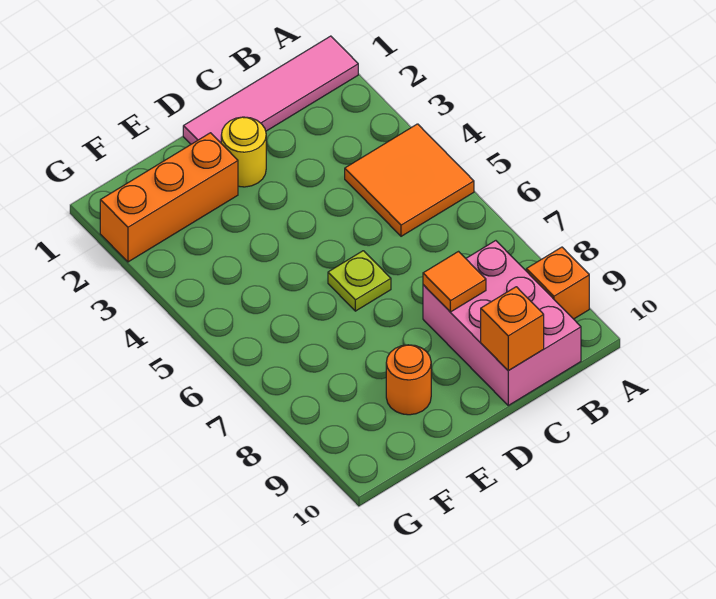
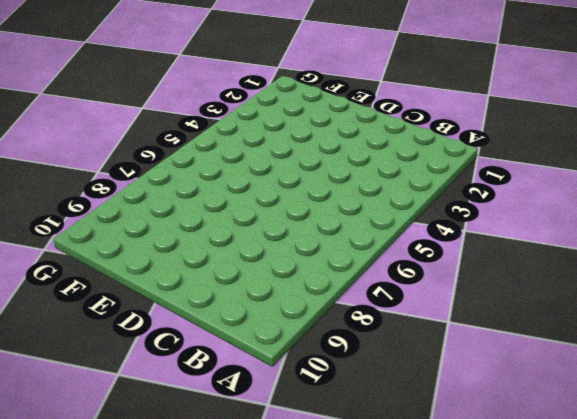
none -> pink tile A1:D1 level 1
none -> orange tile A4:B5 level 1

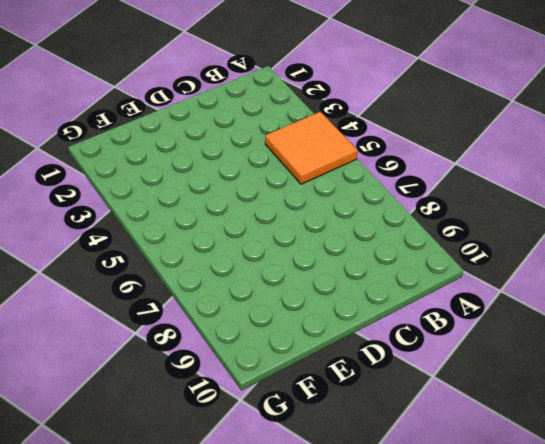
none -> pink tile A1:D1 level 1
none -> orange brick A9 level 1

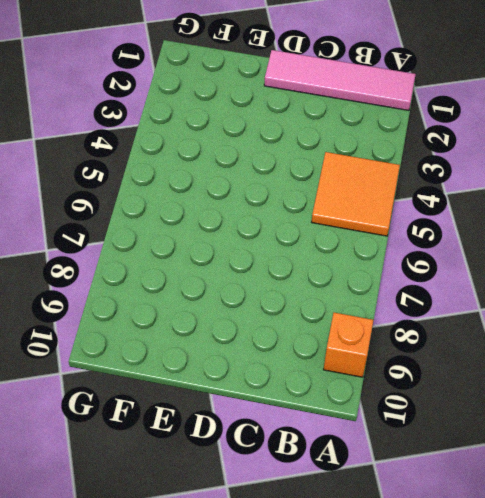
none -> pink brick B8:C10 level 1
none -> yellow round brick D2 level 1

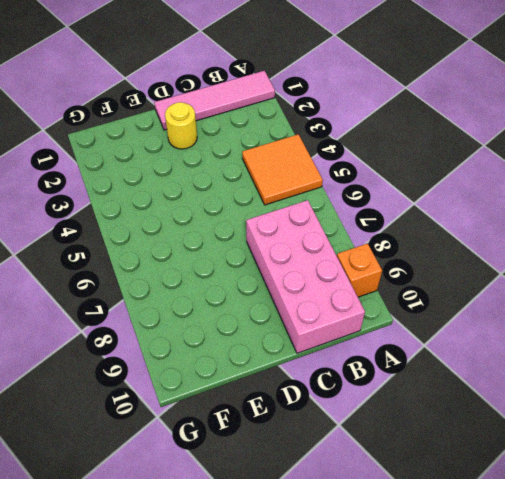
pink brick B7:C10 level 1 -> pink brick B8:C10 level 1
none -> lime plate D6 level 1
none -> orange brick E2:G2 level 1

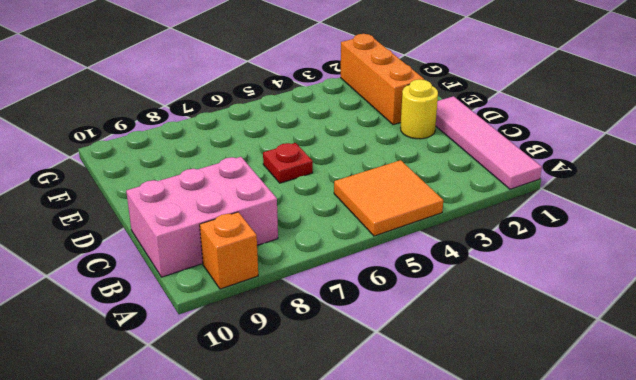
red plate D6 level 1 -> lime plate D6 level 1
none -> orange round brick E9 level 1
none -> orange tile C8 level 2

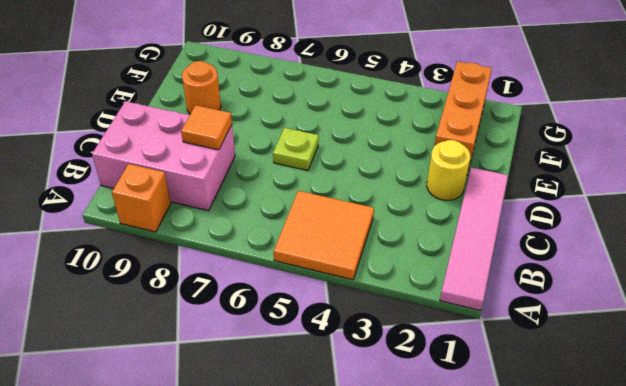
none -> orange brick C10 level 2

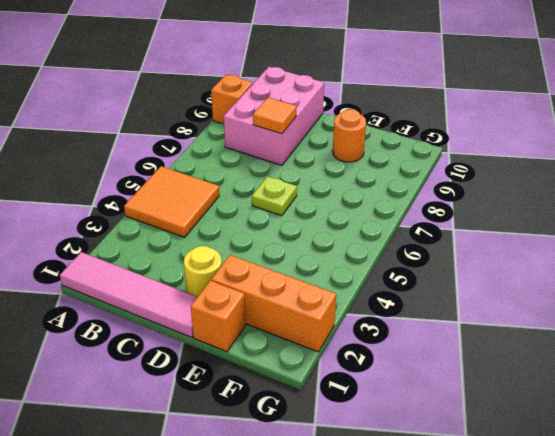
orange brick E1 level 1 -> orange brick C10 level 2

